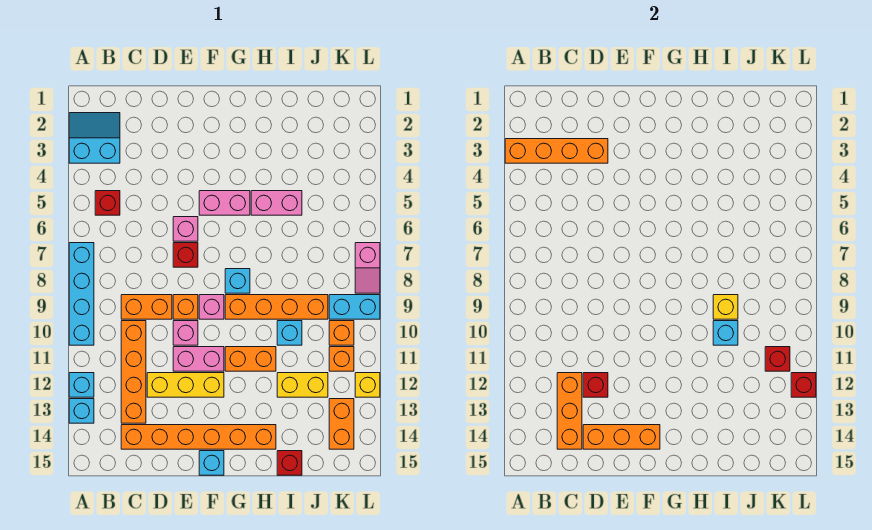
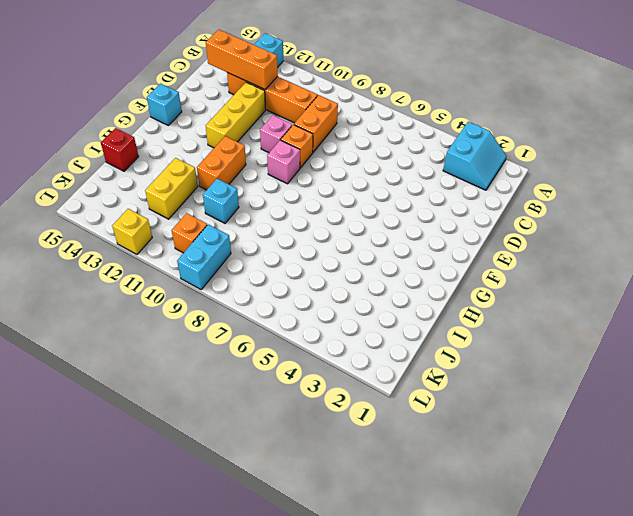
none -> cyan brick A7:A10 level 1
none -> cyan brick A12 level 1
none -> red brick B5 level 1
none -> orange brick C14:H14 level 1

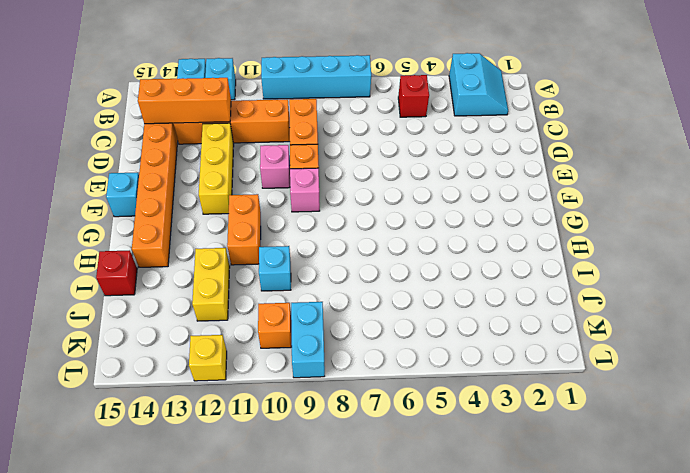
none -> pink brick E6 level 1
none -> red brick E7 level 1
none -> pink brick E11:F11 level 1
none -> pink brick F5:G5 level 1

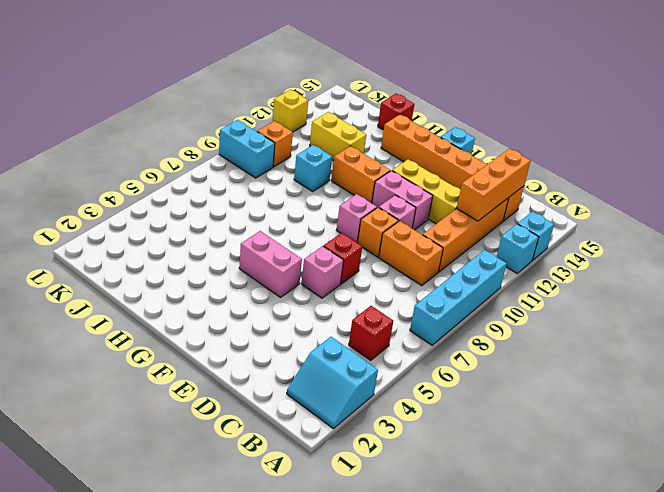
none -> cyan brick G8 level 1
none -> orange brick G9:J9 level 1
none -> pink brick H5:I5 level 1
none -> orange brick K11 level 1

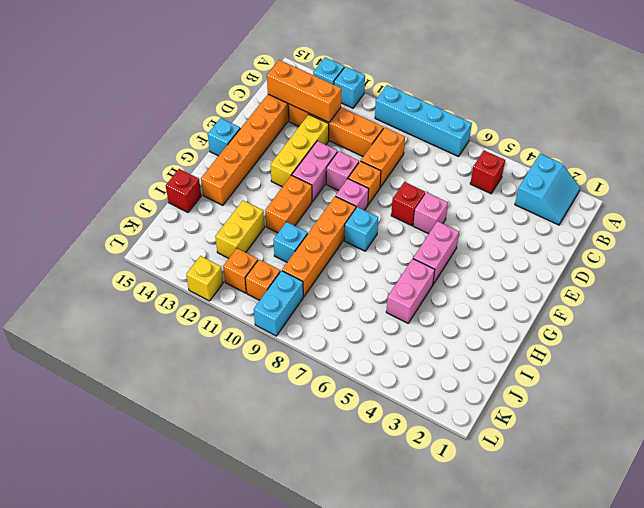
none -> orange brick K13:K14 level 1
none -> pink slope L7:L8 level 1 top 7
none -> orange brick A3:D3 level 2
none -> red brick D12 level 2

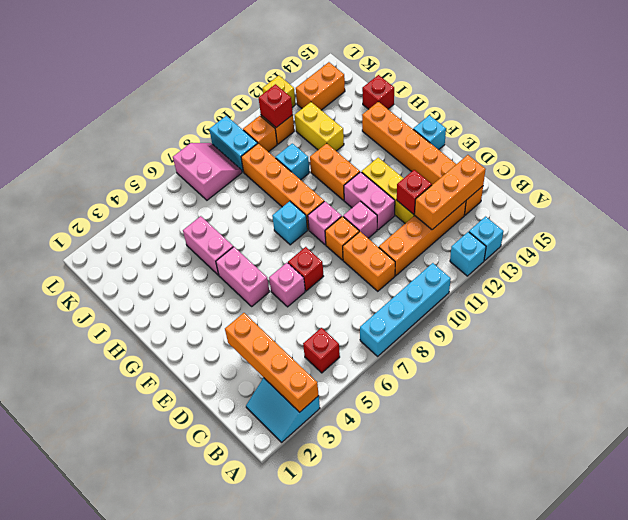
pink slope K7:L8 level 1 top 7 -> pink slope L7:L8 level 1 top 7
none -> orange brick D14:F14 level 2
none -> yellow brick I9 level 2
none -> cyan brick I10 level 2
none -> red brick L12 level 2

